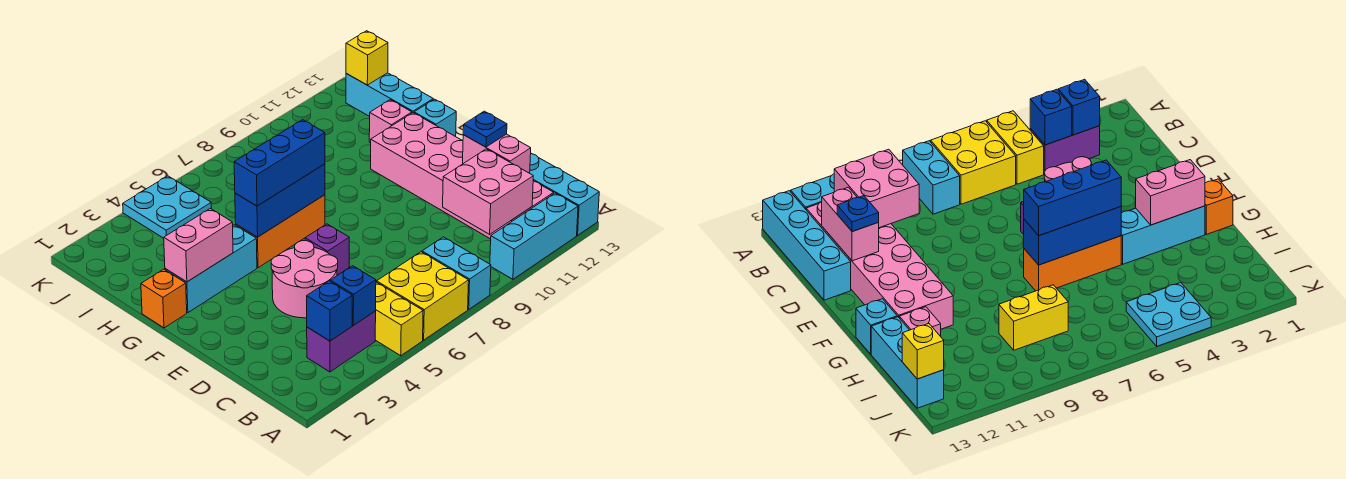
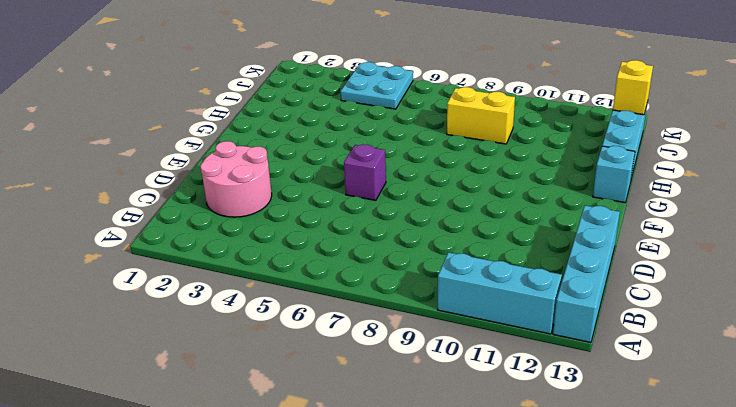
pink round brick C2:D3 level 1 -> pink round brick D4:E5 level 1
none -> yellow brick A5:B5 level 1
none -> yellow brick A6:B7 level 1
none -> cyan brick A8:B8 level 1

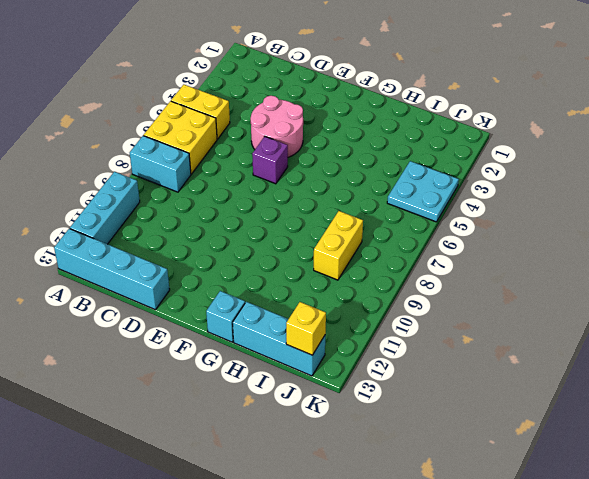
none -> purple brick B3:B4 level 1
none -> pink brick B11:G12 level 1
none -> orange brick G1 level 1

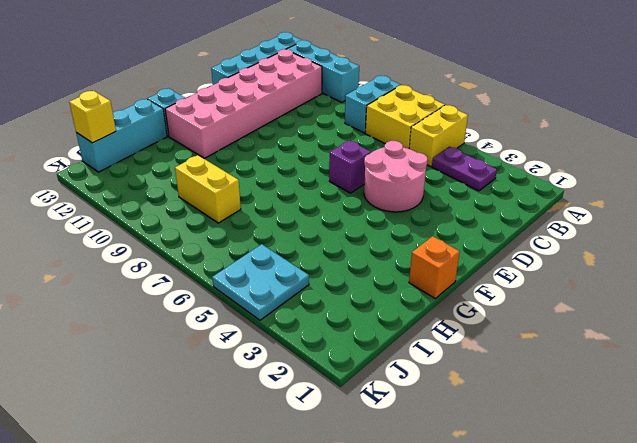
purple plate B3:B4 level 1 -> purple brick B3:B4 level 1
none -> cyan brick G2:G4 level 1
none -> orange brick G5:G7 level 1
none -> pink brick H12 level 1

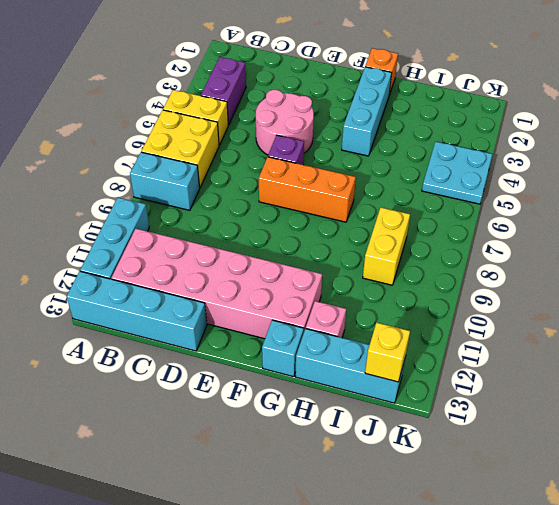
orange brick E7:G7 level 1 -> orange brick G5:G7 level 1
none -> blue brick B3 level 2
none -> blue brick B4 level 2
none -> pink brick B10:C11 level 2

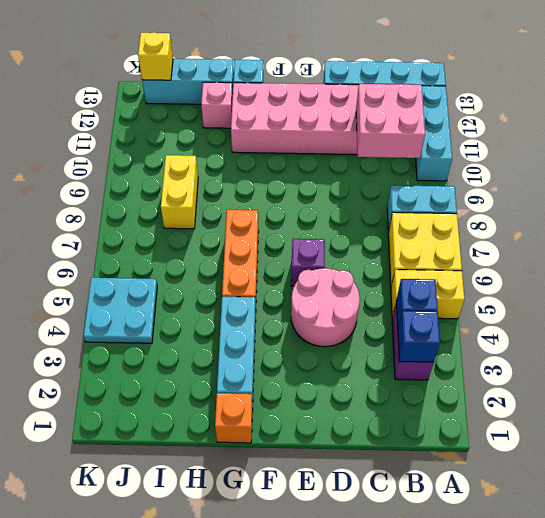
none -> pink brick C12:D12 level 2
none -> pink brick G2:G3 level 2
none -> blue brick G5:G7 level 2

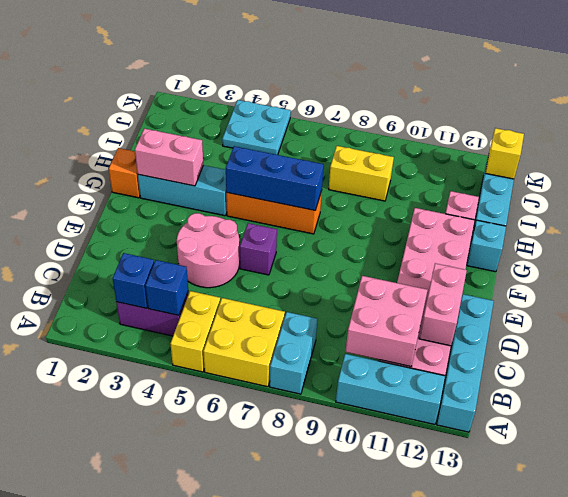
none -> blue plate D12 level 3
none -> blue brick G5:G7 level 3

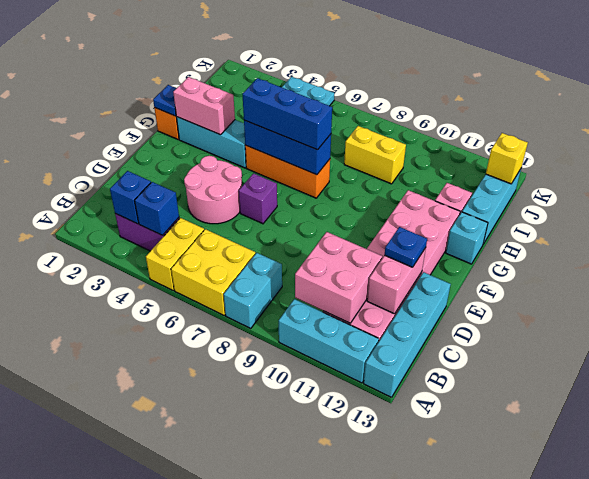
blue plate G1 level 2 -> none

